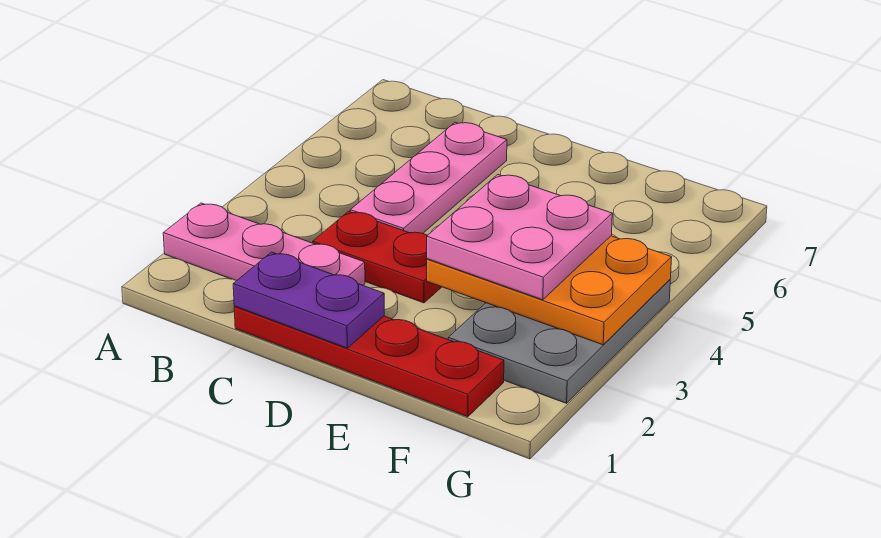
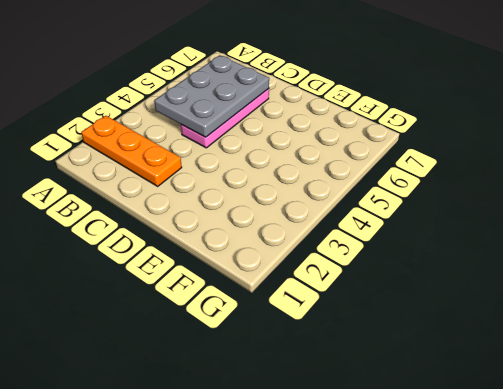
orange plate A2:C2 level 1 -> pink plate A2:C2 level 1
grey plate B4:C6 level 2 -> grey plate F2:G4 level 1
none -> red plate C1:F1 level 1
none -> red plate C3:D3 level 1

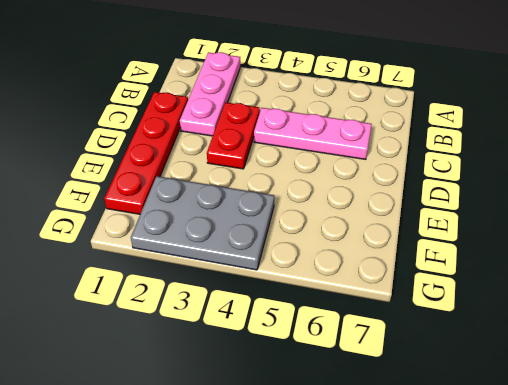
none -> purple plate C1:D1 level 2
none -> orange plate E3:G4 level 2

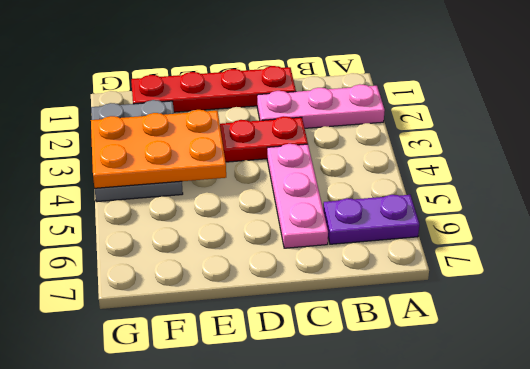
purple plate A6:B6 level 1 -> purple plate C1:D1 level 2
none -> pink plate E3:F4 level 3

